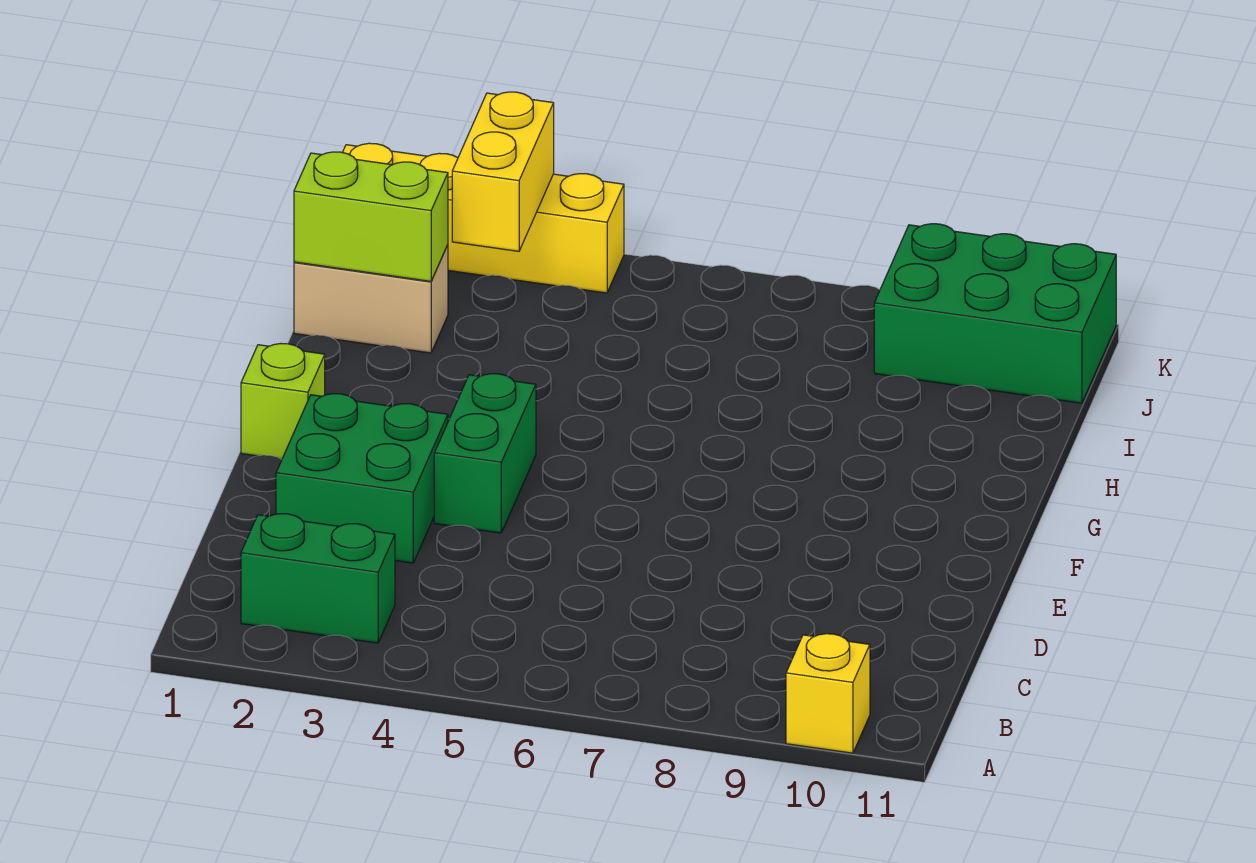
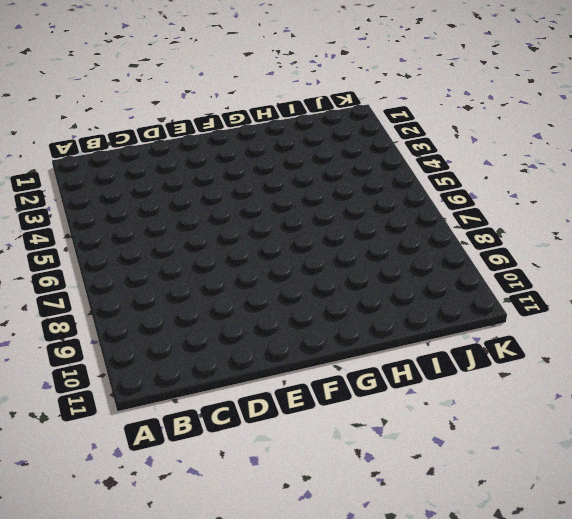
none -> yellow brick A10 level 1
none -> green brick B2:B3 level 1

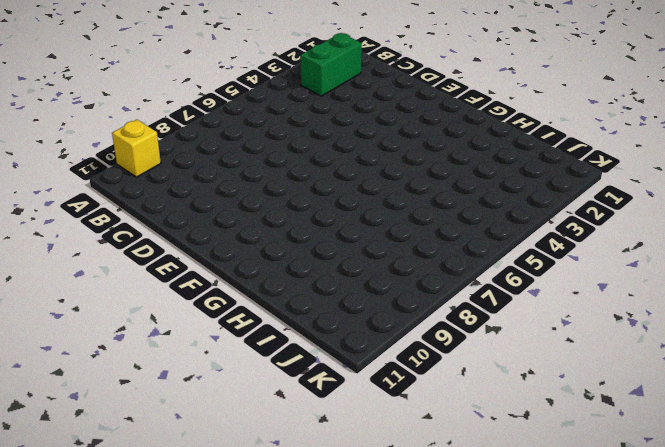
none -> green brick D2:E3 level 1
none -> green brick E4:F4 level 1

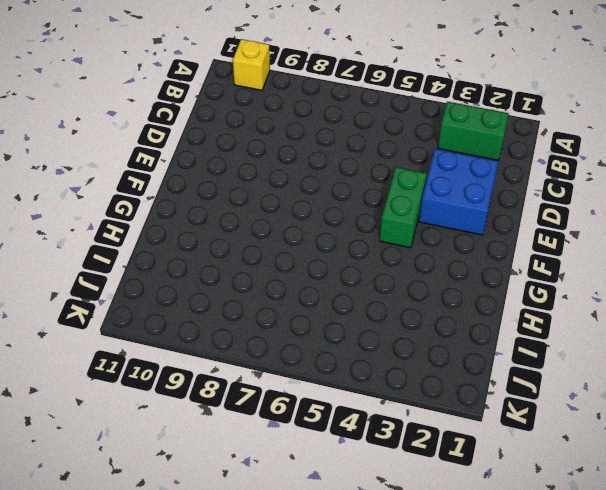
blue brick D2:E3 level 1 -> green brick D2:E3 level 1
none -> lime brick F1 level 1
none -> tan brick I1:I2 level 1

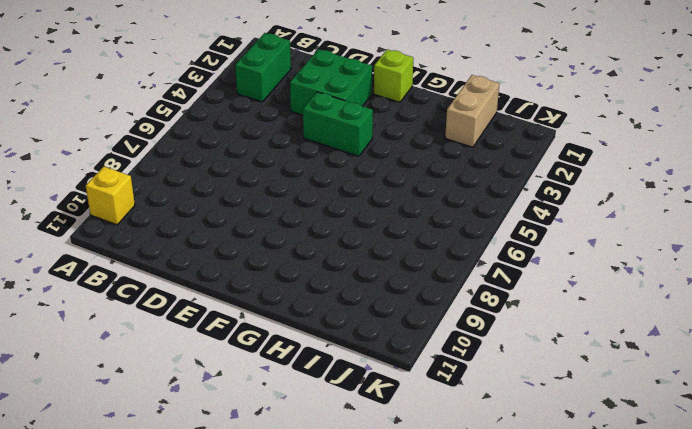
none -> green brick J9:K11 level 1
none -> yellow brick K1:K4 level 1

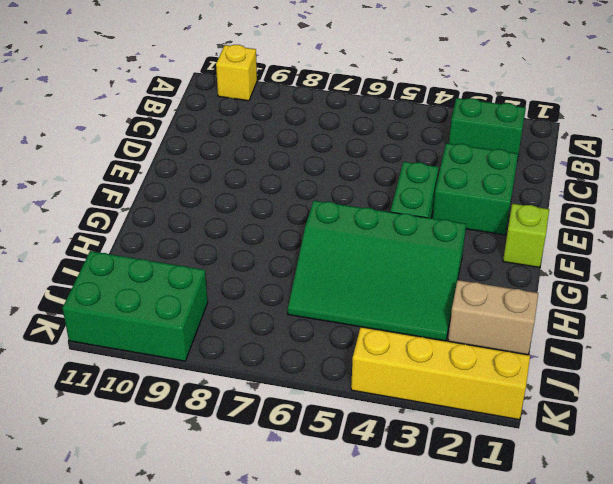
green slope G3:I6 level 1 top G -> none
none -> lime brick I1:I2 level 2
none -> yellow brick J3:K3 level 2

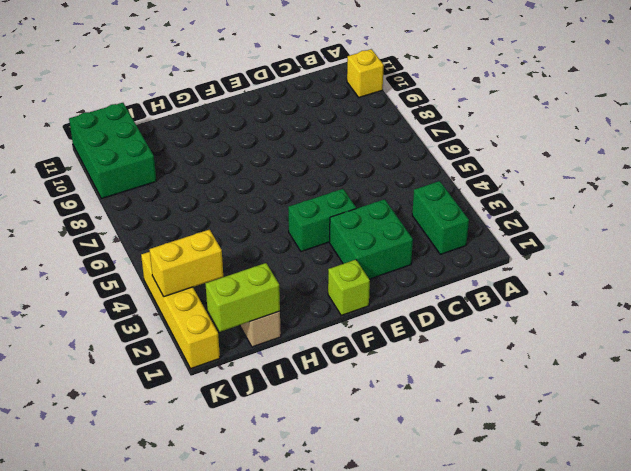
lime brick I1:J1 level 2 -> lime brick I1:I2 level 2

